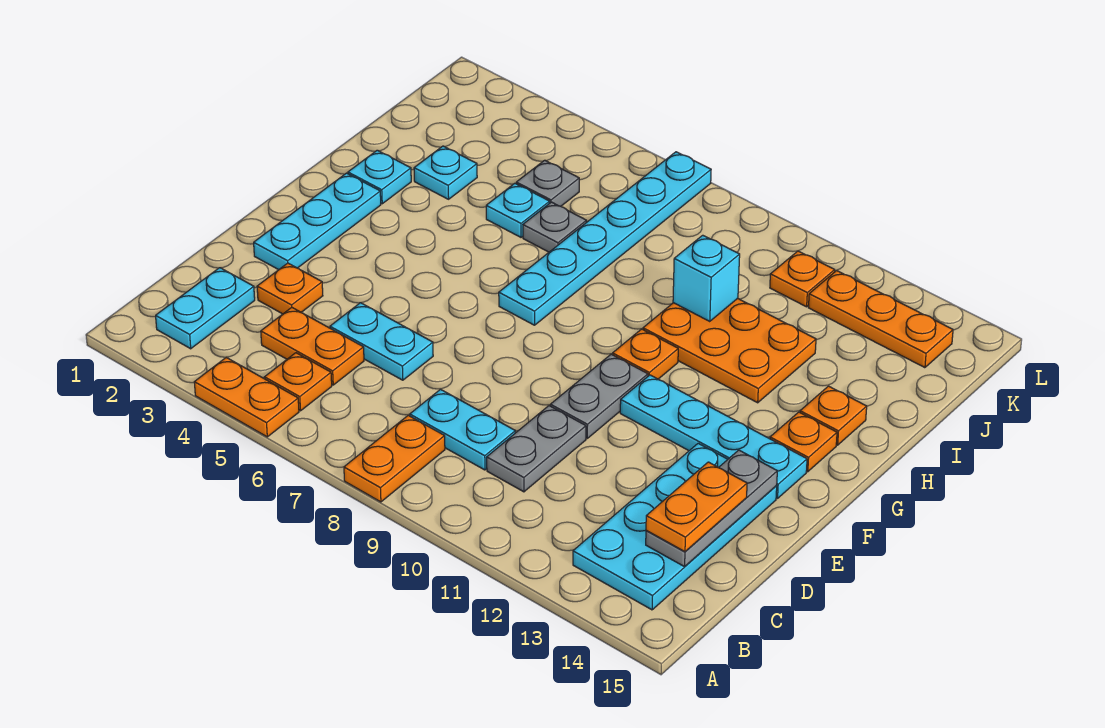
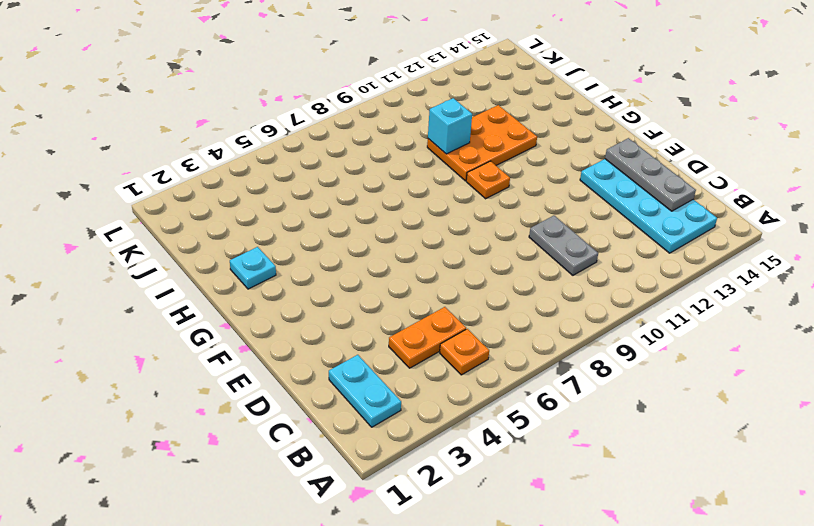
none -> orange plate A4:A5 level 1
none -> orange plate A8:B8 level 1
none -> cyan plate C8:C9 level 1

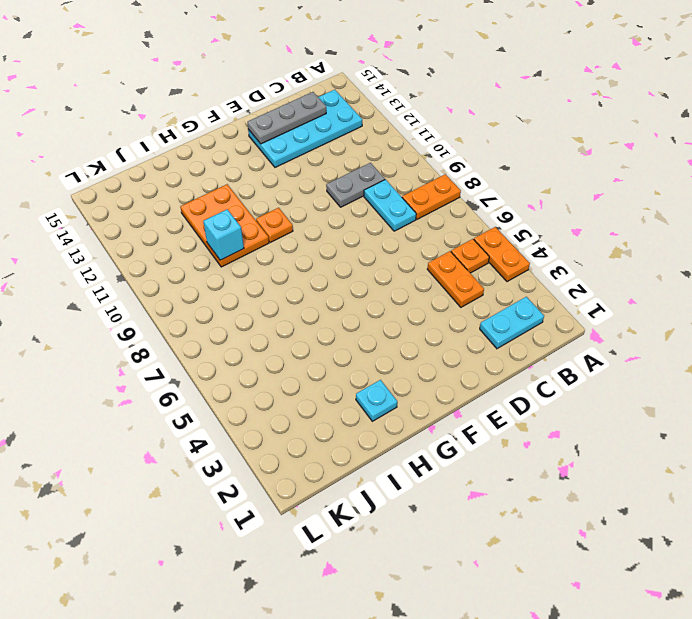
none -> orange plate D3 level 1
none -> cyan plate D5:D6 level 1
none -> cyan plate E2:G2 level 1

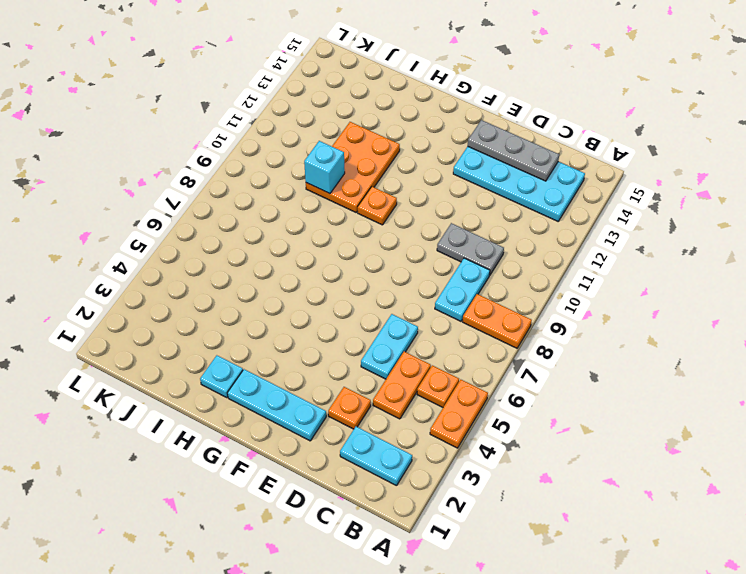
none -> grey plate E10:F10 level 1
none -> cyan plate F11:F14 level 1
none -> cyan plate G7:L7 level 1

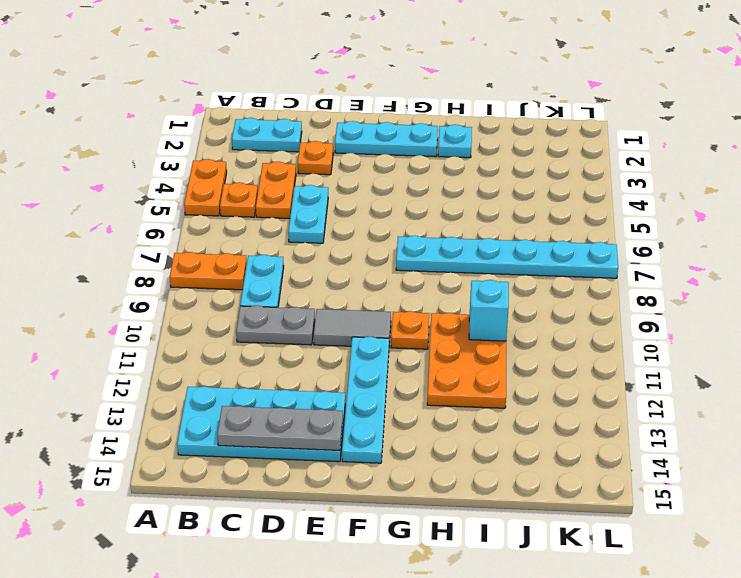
grey tile E10:F10 level 1 -> grey plate E10:F10 level 1
none -> orange plate G14 level 1
none -> orange plate H14 level 1
none -> cyan plate I3 level 1

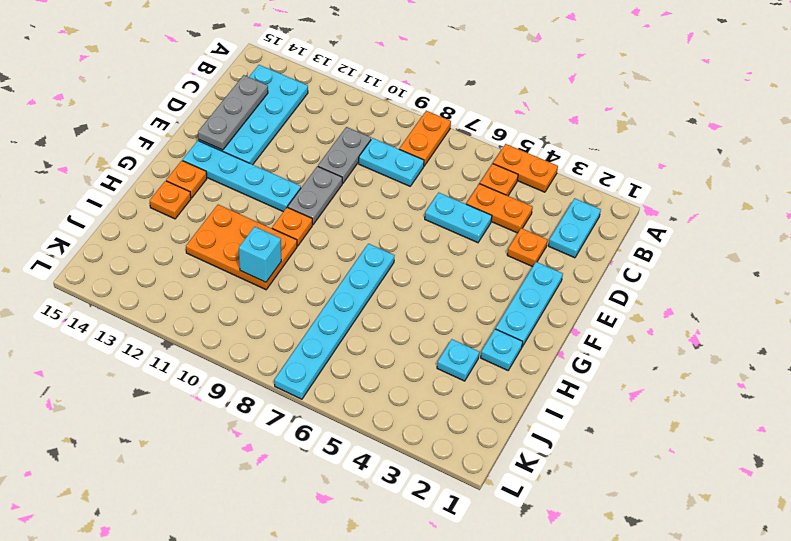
none -> cyan plate I5 level 1
none -> grey plate I6 level 1
none -> grey plate J5 level 1

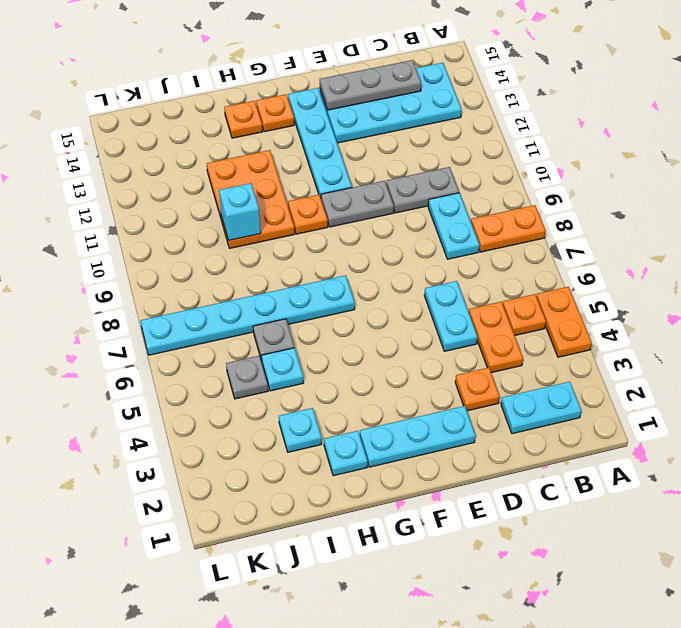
none -> orange plate K11 level 1
none -> orange plate K12:K14 level 1
none -> orange plate C14:D14 level 3

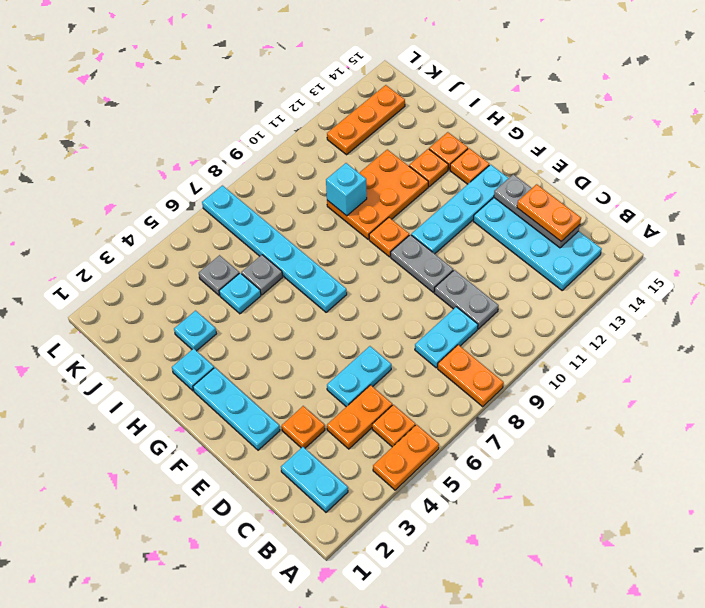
orange plate H13 level 1 -> orange plate K11 level 1

